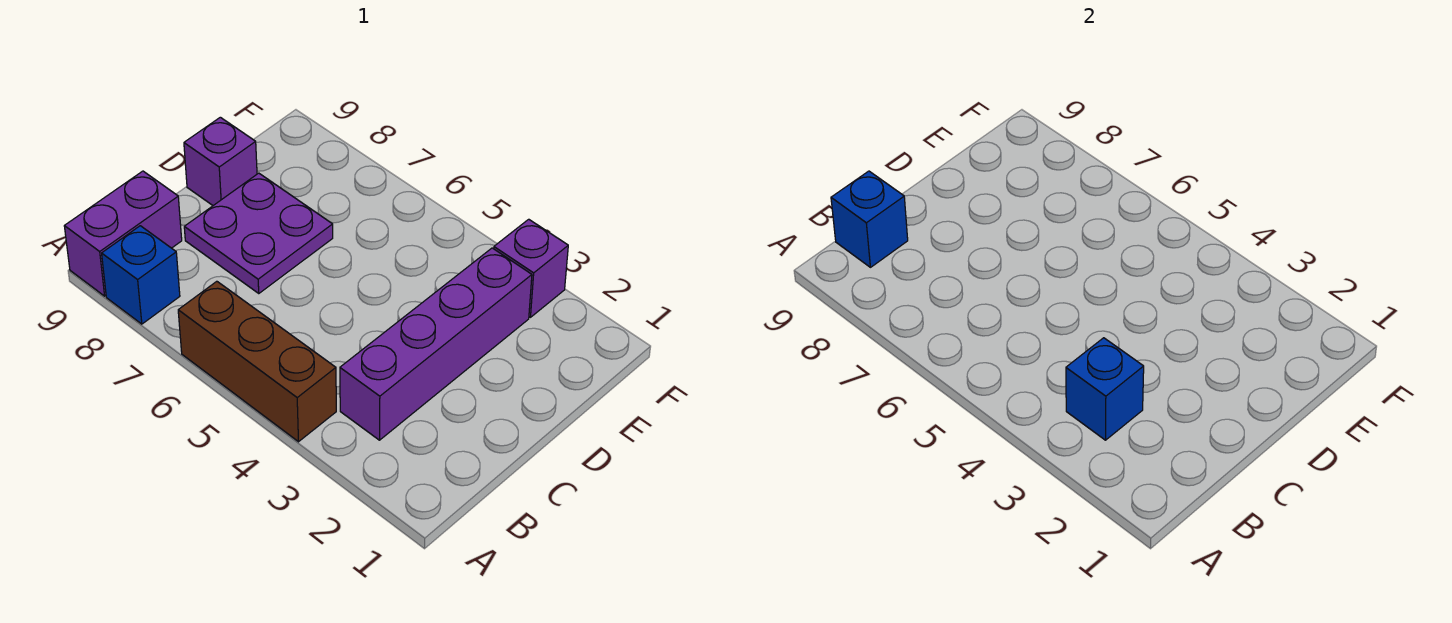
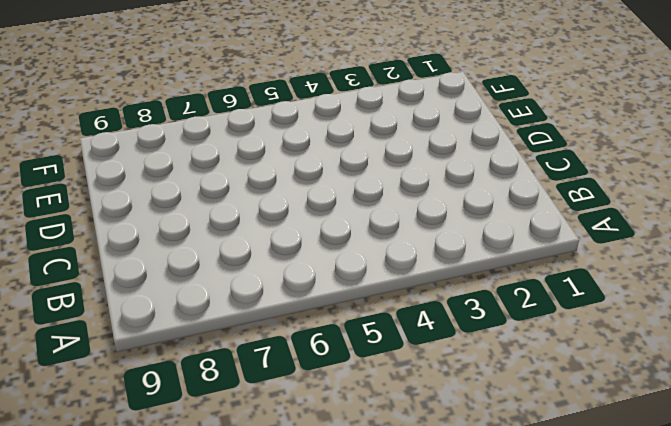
none -> brown brick A4:A6 level 1
none -> blue brick A8 level 1

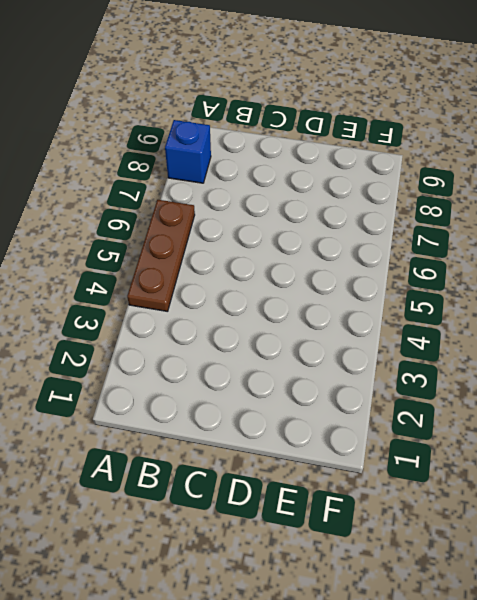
brown plate A4:A6 level 1 -> brown brick A4:A6 level 1
none -> purple brick A9:B9 level 1
none -> purple brick B3:E3 level 1

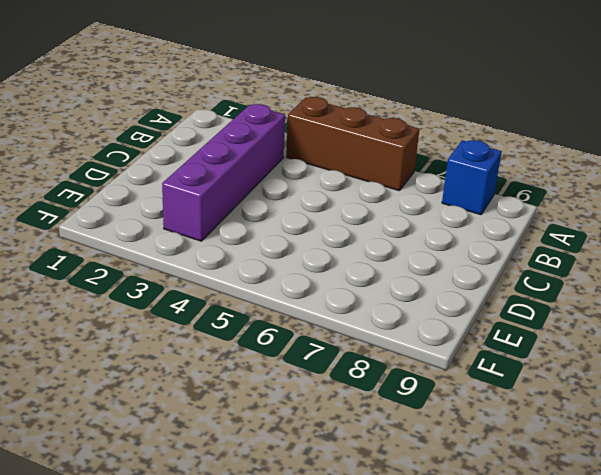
none -> purple brick A9:B9 level 1
none -> purple plate C7:D8 level 1

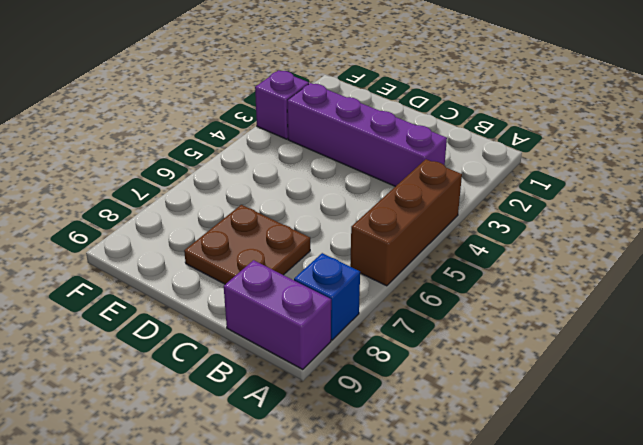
brown plate C7:D8 level 1 -> purple plate C7:D8 level 1
none -> purple brick D9 level 1
none -> blue brick B3 level 2

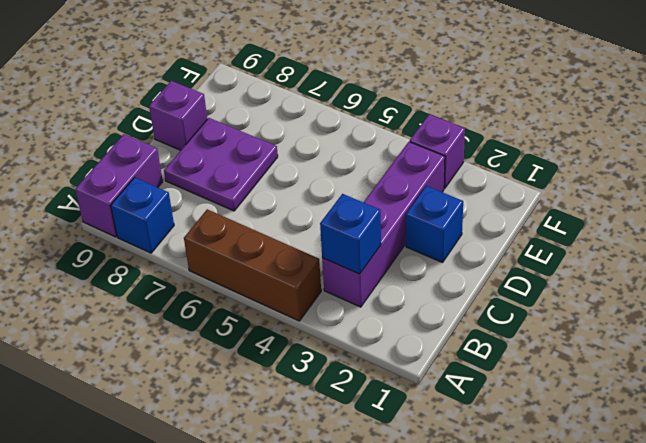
blue brick D2 level 1 -> blue brick B9 level 2

